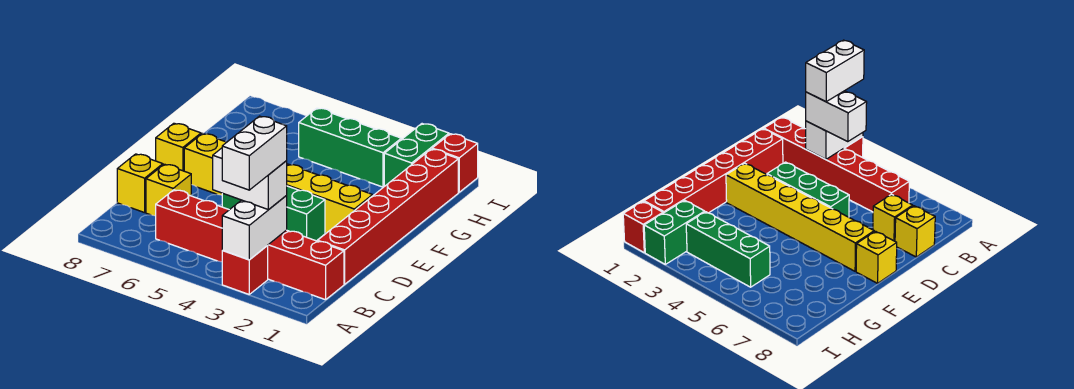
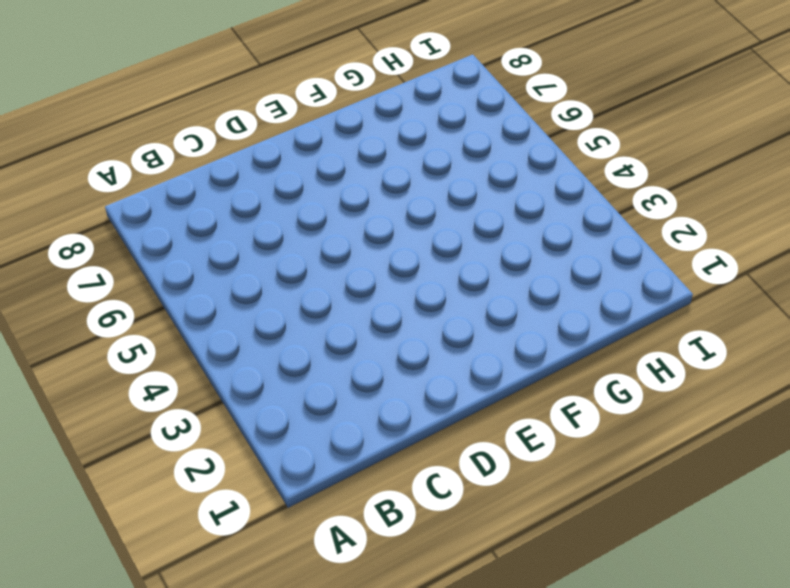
none -> red brick A3 level 1
none -> red brick B1:B6 level 1
none -> red brick C1:H1 level 1

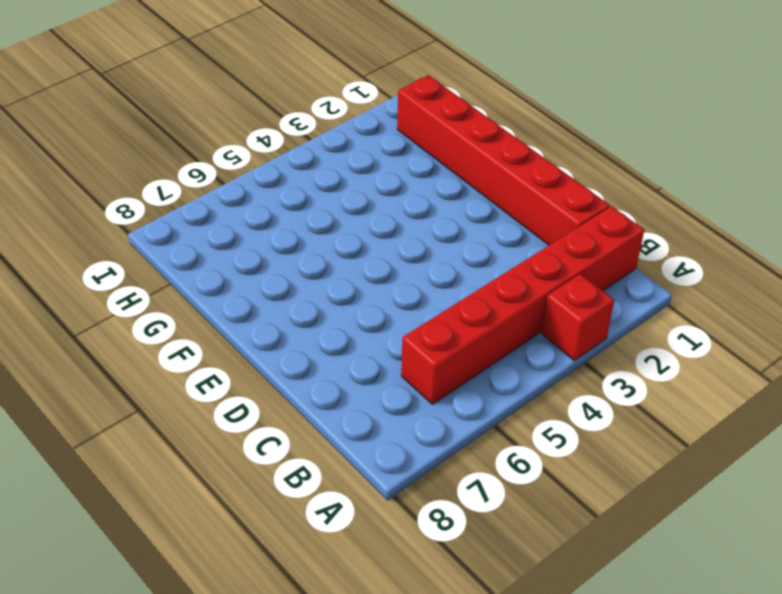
none -> yellow brick C7 level 1
none -> yellow brick C8 level 1
none -> green brick D3:D5 level 1

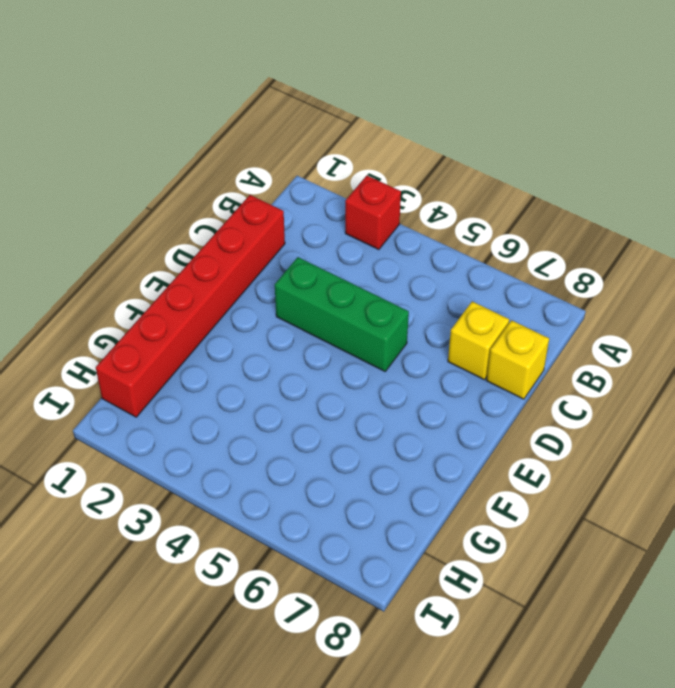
none -> red brick B1:B6 level 1
none -> yellow brick E2:E7 level 1
none -> yellow brick E8 level 1

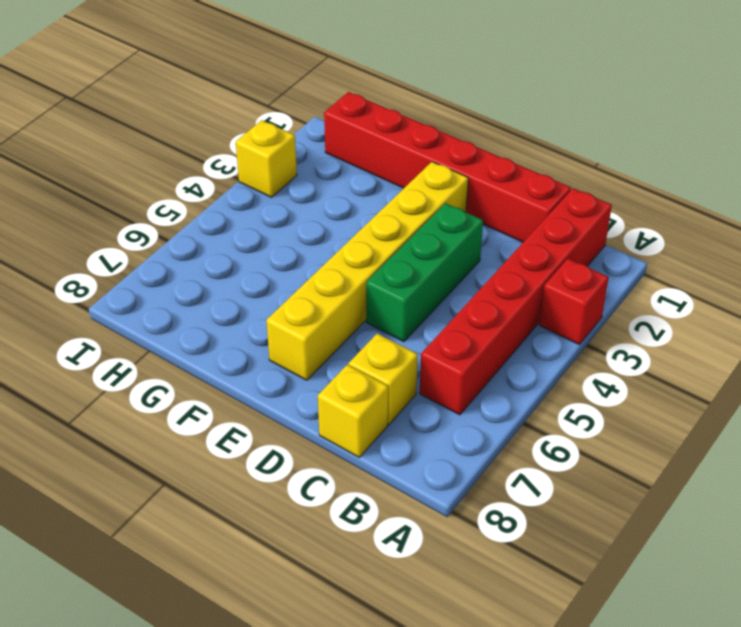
yellow brick I3 level 1 -> yellow brick E8 level 1
none -> green brick H2:I2 level 1
none -> green brick H3:H5 level 1
none -> red brick I1 level 1

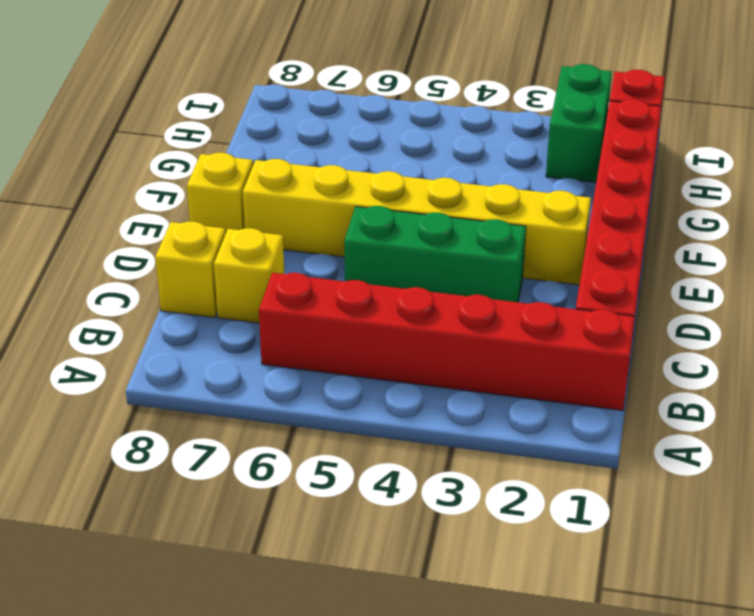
none -> red brick A3 level 1
none -> green brick H3:H5 level 1
none -> white brick A3:B3 level 2

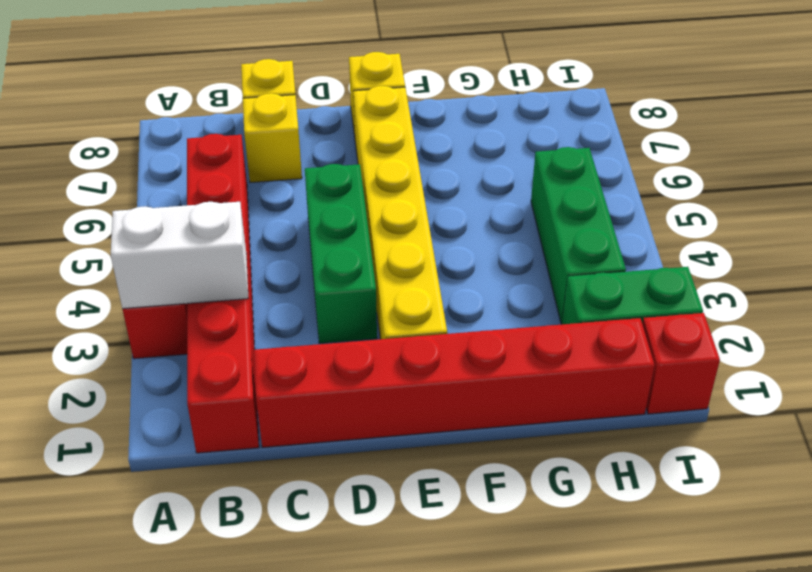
none -> white brick B3:B4 level 3
none -> white brick A3:B3 level 4

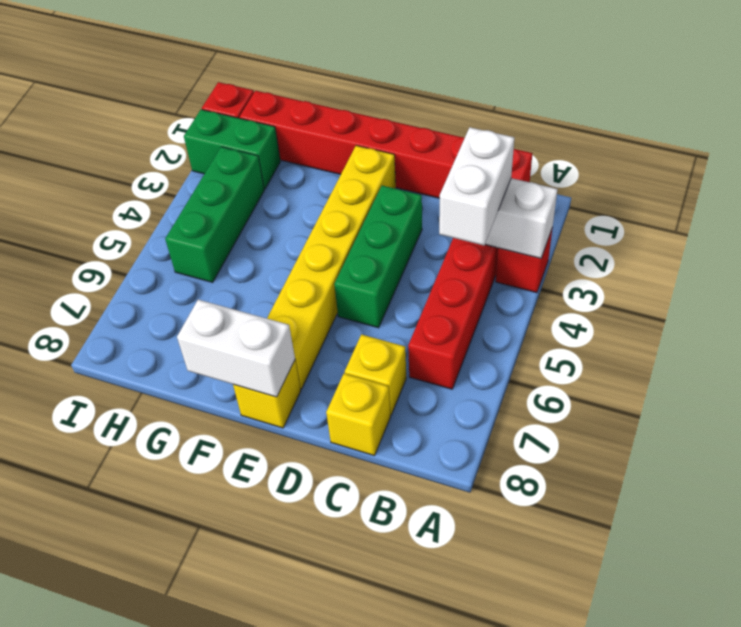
white brick E8:F8 level 2 -> white brick A3:B3 level 4

